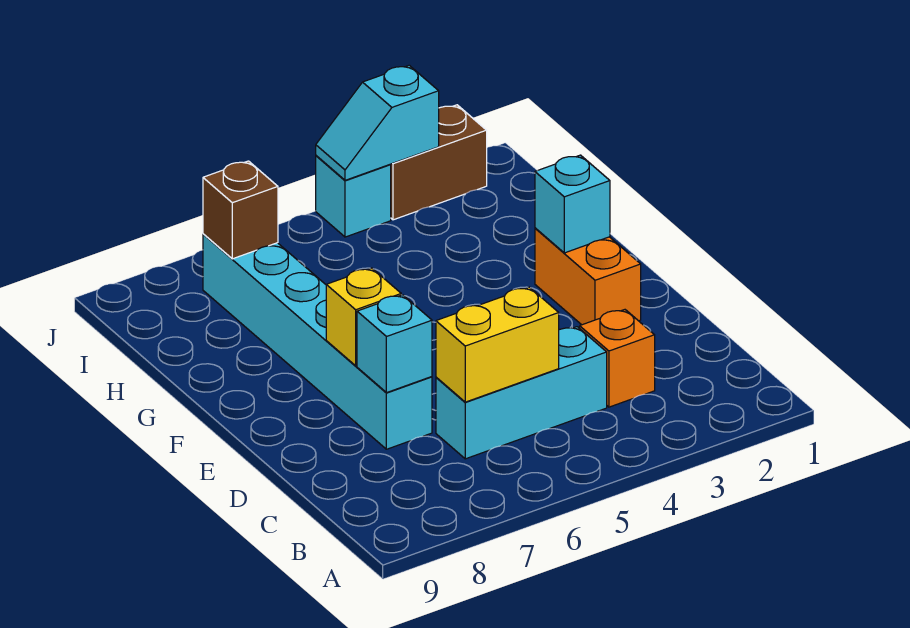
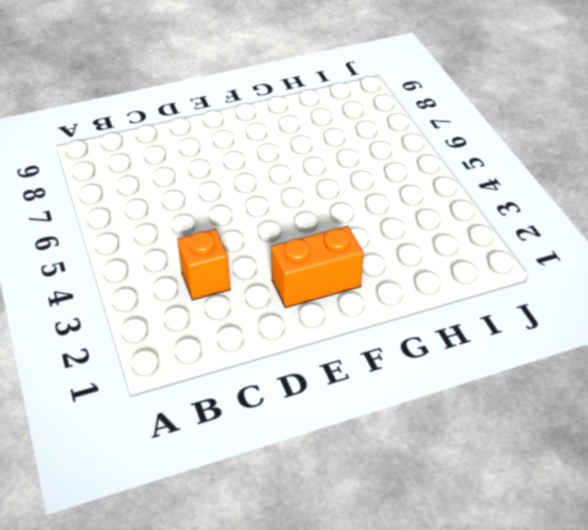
none -> cyan brick C4:C6 level 1
none -> cyan brick D7:I7 level 1
none -> brown brick J2:J3 level 1

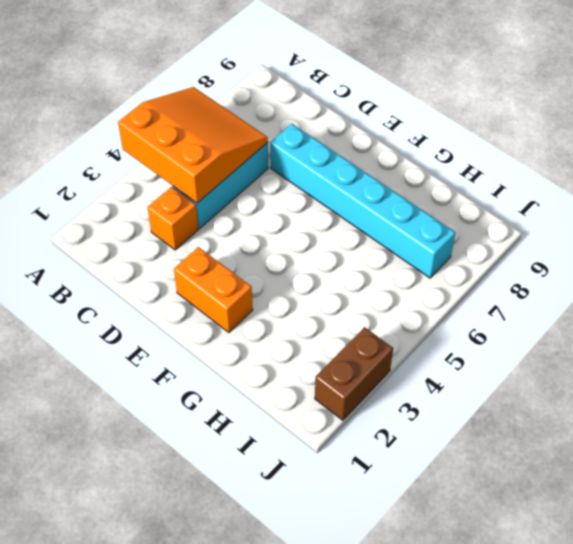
orange slope A4:C6 level 2 top 4 -> yellow brick C5:C6 level 2
none -> cyan brick J4 level 1
none -> cyan brick D7 level 2
none -> yellow brick E7 level 2

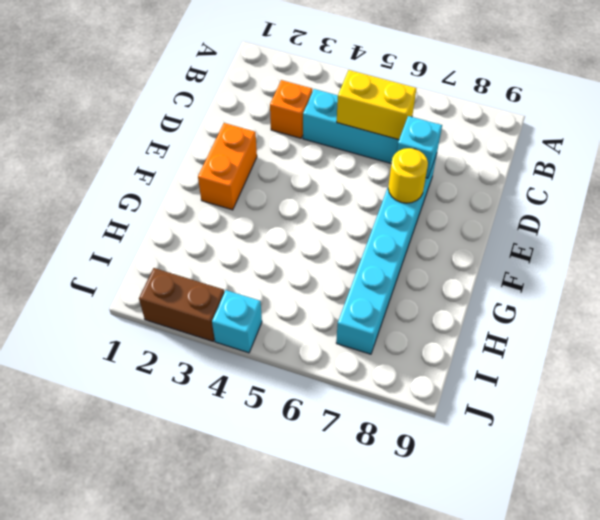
yellow round brick E7 level 2 -> yellow brick E7 level 2
none -> cyan brick F2 level 2
none -> brown brick I7 level 2
none -> cyan slope J3:J4 level 2 top 3

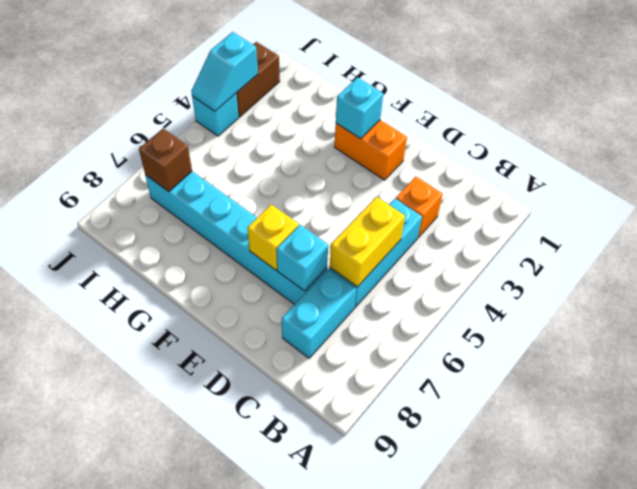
cyan brick C7:C8 level 1 -> none

